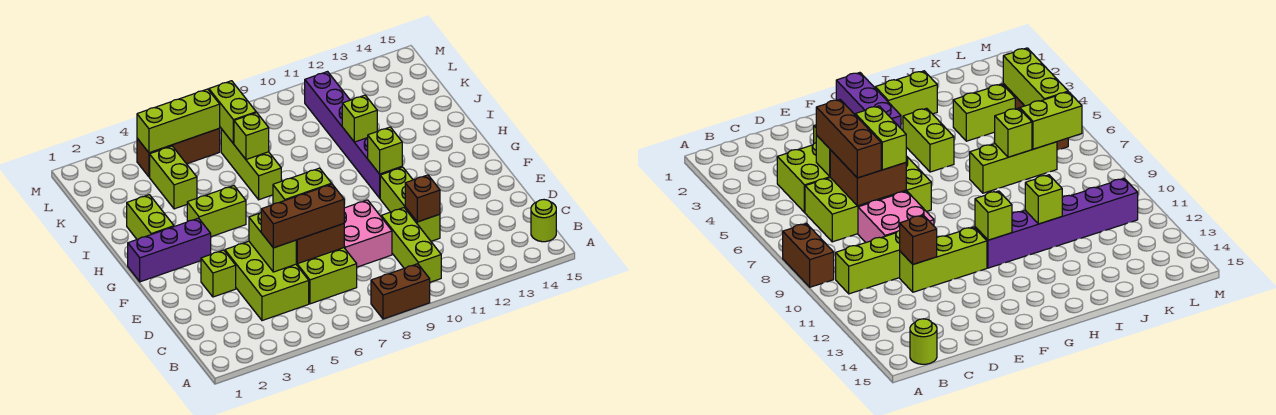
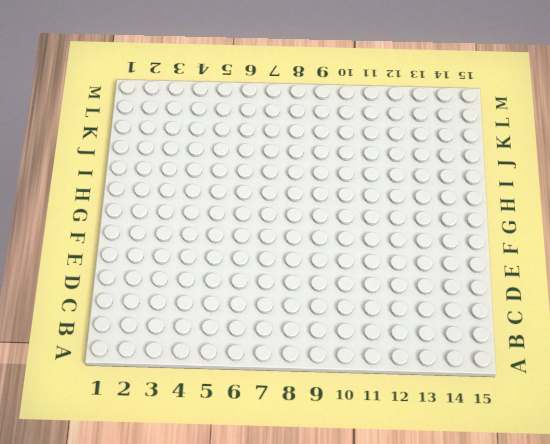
none -> brown brick A8:A9 level 1
none -> lime brick B10:D10 level 1
none -> lime round brick B15 level 1

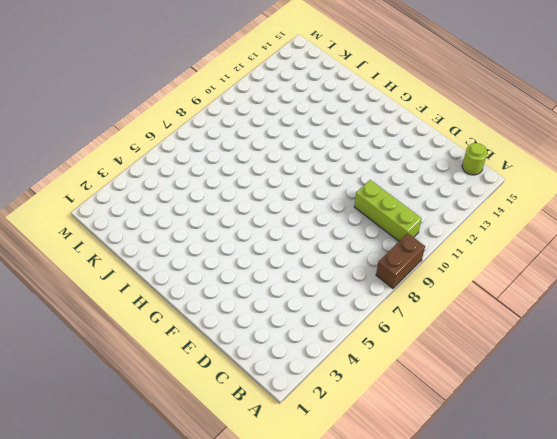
none -> lime brick C4:E5 level 1
none -> lime brick C6:F7 level 1
none -> pink brick D8:E9 level 1

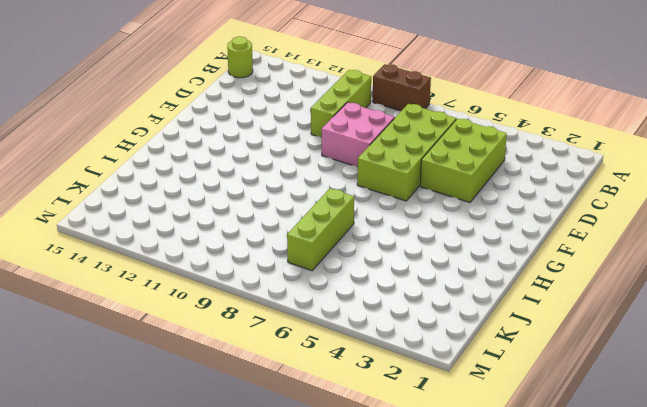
none -> lime brick D11:F11 level 1
none -> lime brick E3 level 1
none -> purple brick G1:G3 level 1

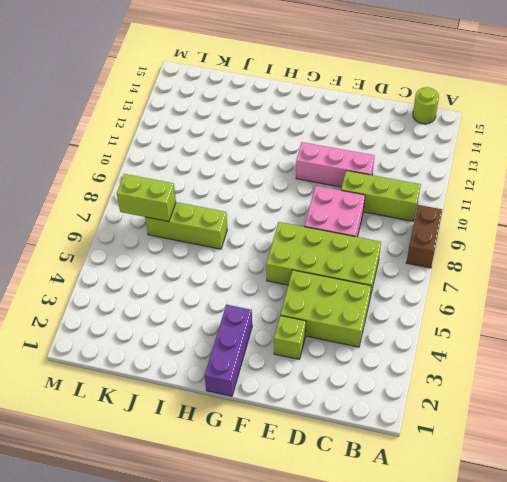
pink brick D11:F11 level 1 -> lime brick D11:F11 level 1
none -> purple brick G11:L11 level 1
none -> lime brick H2:I2 level 1
none -> lime brick H4:H5 level 1

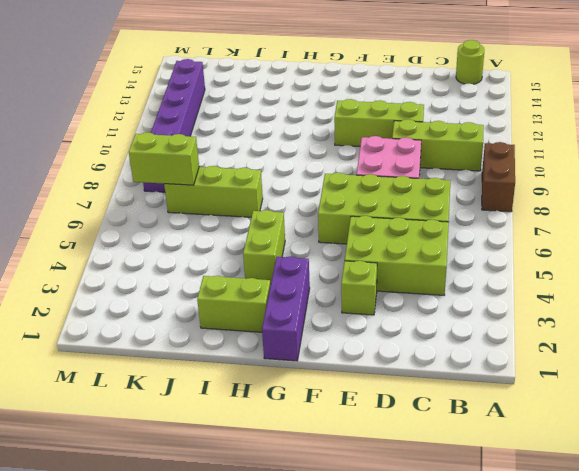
purple brick L8:L13 level 1 -> purple brick G11:L11 level 1
none -> lime brick J4:K4 level 1
none -> brown brick L4:L6 level 1
none -> lime brick D5:E5 level 2

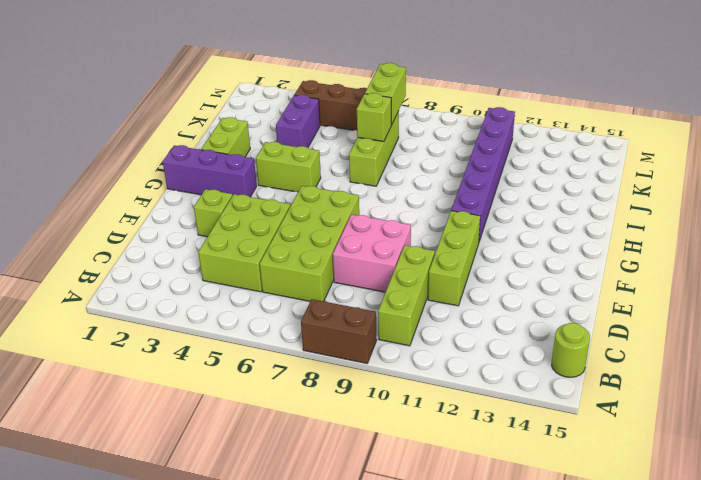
purple brick J4:K4 level 1 -> lime brick J4:K4 level 1
none -> lime brick D5:E5 level 2
none -> brown brick D6:E7 level 2
none -> brown brick D11 level 2

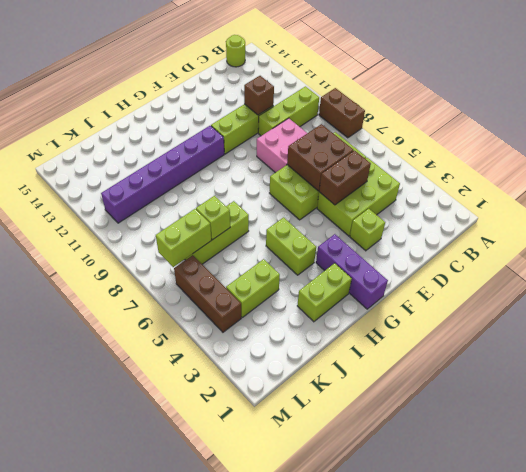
brown brick D5:E5 level 2 -> lime brick D5:E5 level 2
none -> lime brick G11 level 2
none -> lime brick I11 level 2
none -> lime brick L4:L6 level 2

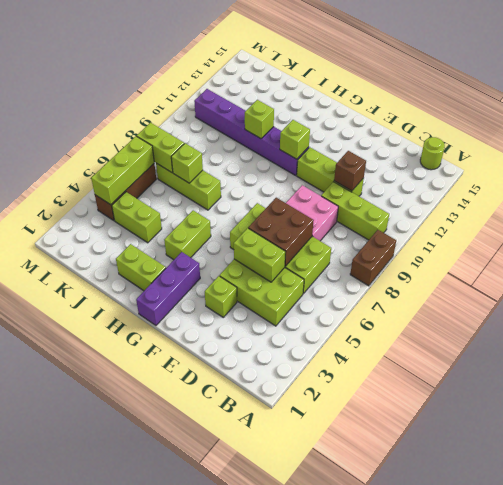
none -> brown brick D5:D7 level 3
none -> lime brick E6:E7 level 3

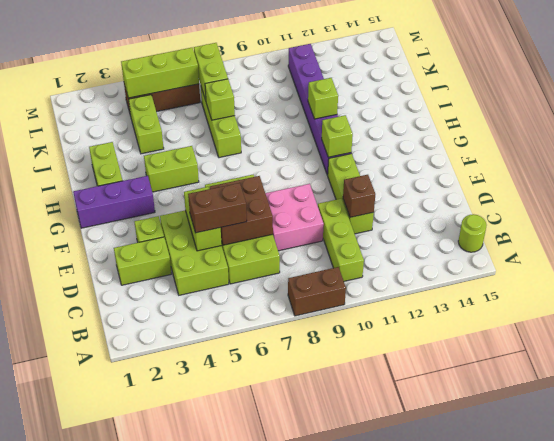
lime brick D2:D3 level 1 -> lime brick E6:E7 level 3
brown brick D5:D6 level 3 -> brown brick D5:D7 level 3

